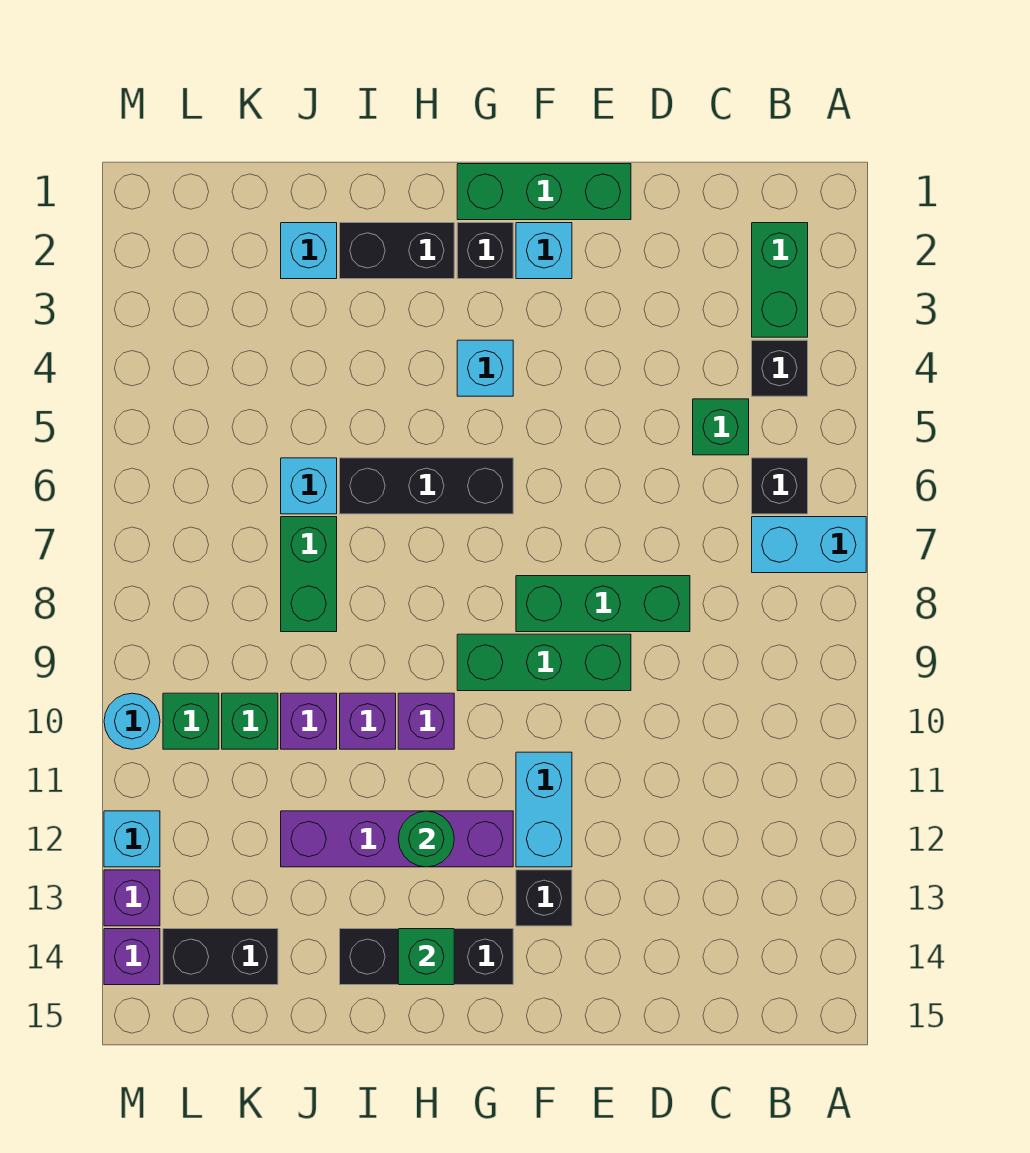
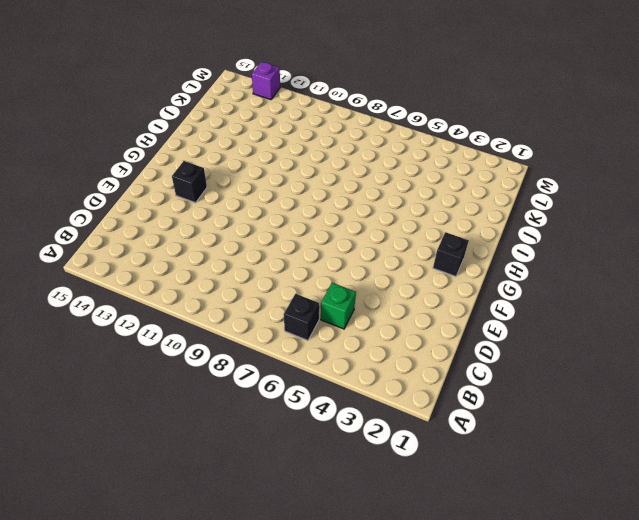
none -> cyan brick A7:B7 level 1
none -> green brick B2:B3 level 1
none -> black brick B4 level 1
none -> green brick D8:F8 level 1

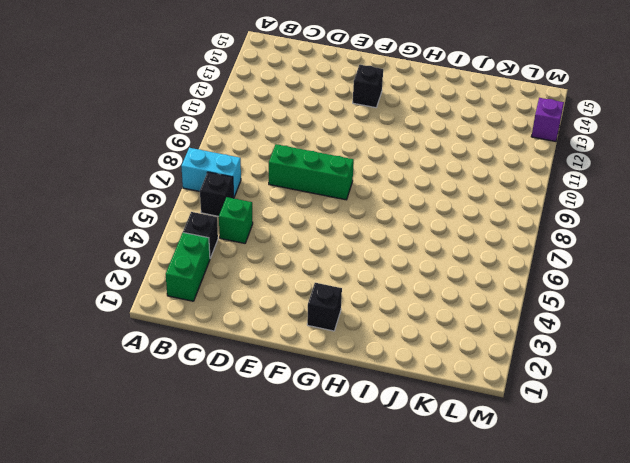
none -> green brick E1:G1 level 1
none -> green brick E9:G9 level 1
none -> cyan brick F2 level 1
none -> cyan brick F11:F12 level 1

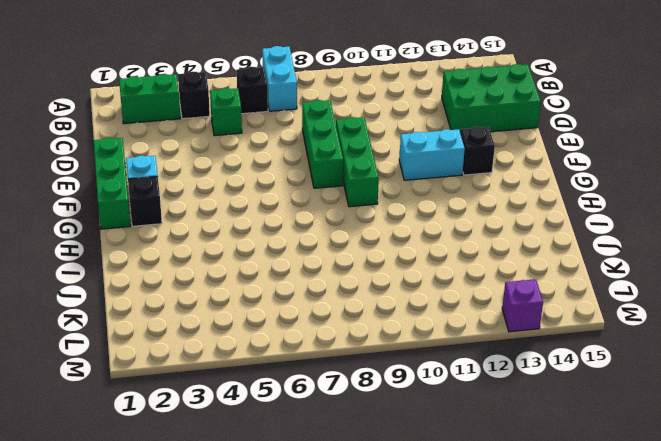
green brick C13:D15 level 1 -> none
none -> cyan brick G4 level 1
none -> black brick G6:I6 level 1
none -> purple brick G12:J12 level 1
none -> black brick G14:I14 level 1

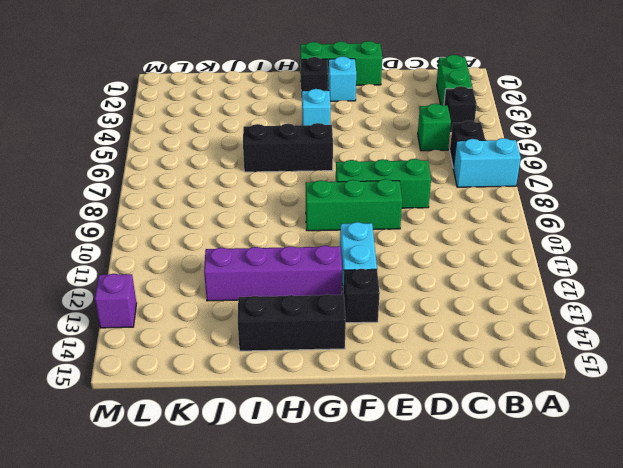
none -> black brick H2:I2 level 1
none -> purple brick H10 level 1
none -> purple brick I10 level 1
none -> cyan brick J2 level 1

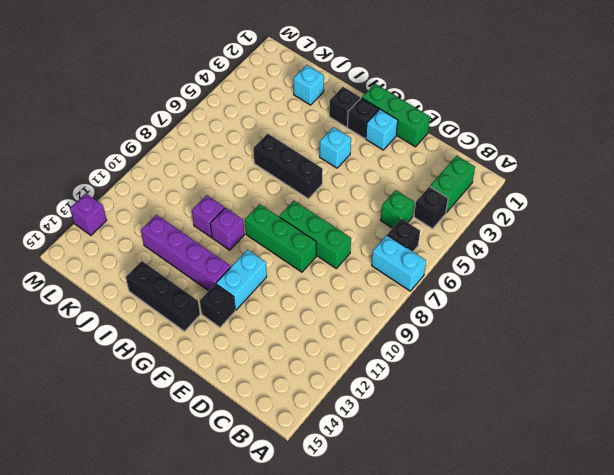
black brick H2 level 1 -> black brick H2:I2 level 1
none -> cyan brick J6 level 1
none -> green brick J7:J8 level 1
none -> purple brick J10 level 1
none -> green brick K10 level 1

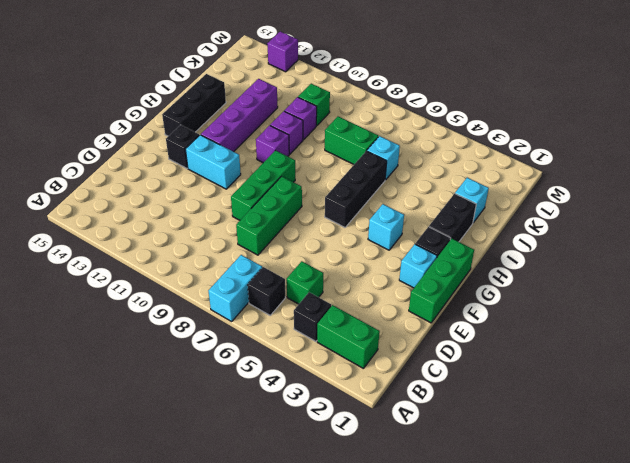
none -> black brick K14:L14 level 1
none -> green brick L10 level 1
none -> cyan round brick M10 level 1
none -> cyan brick M12 level 1

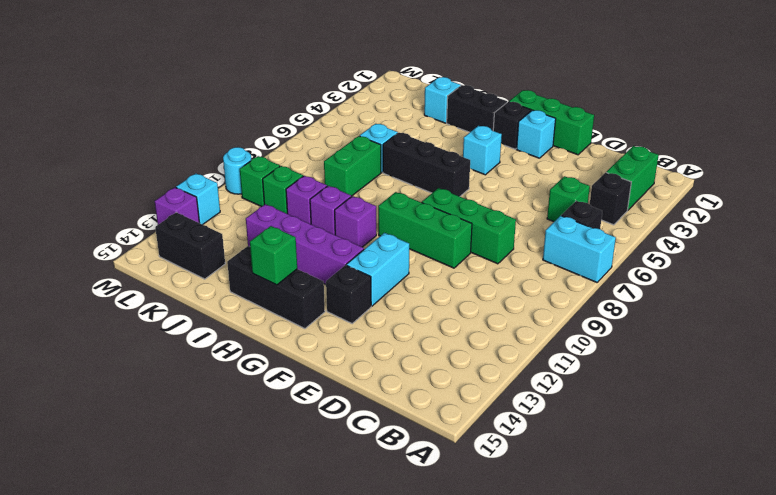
none -> purple brick M14 level 1
none -> green round brick H12 level 2

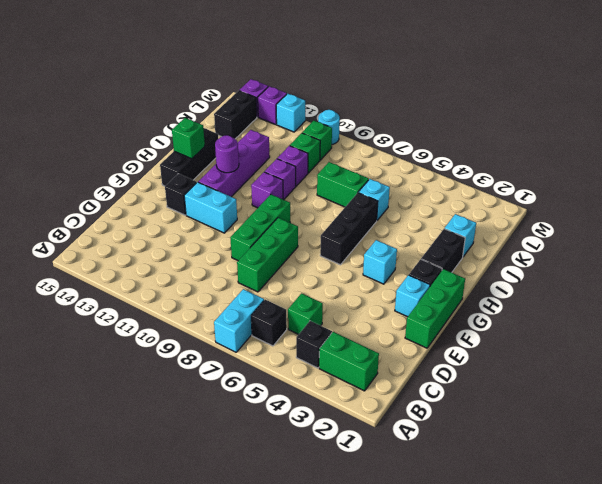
purple round brick H12 level 2 -> green round brick H12 level 2

